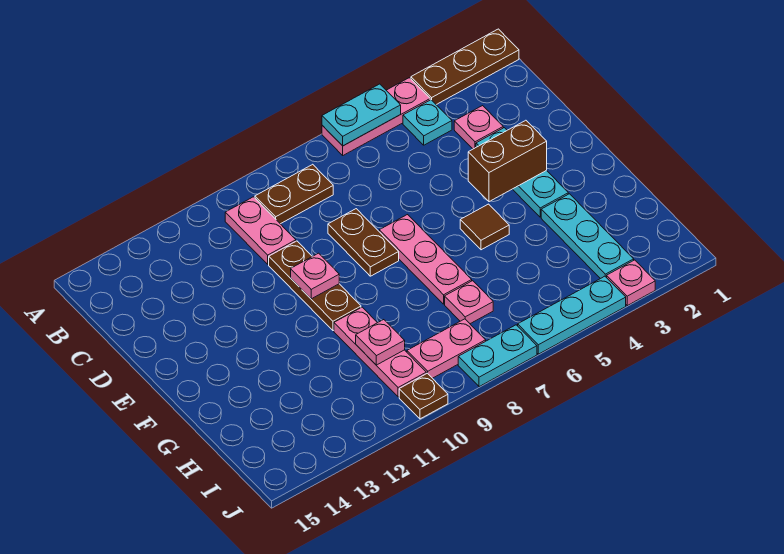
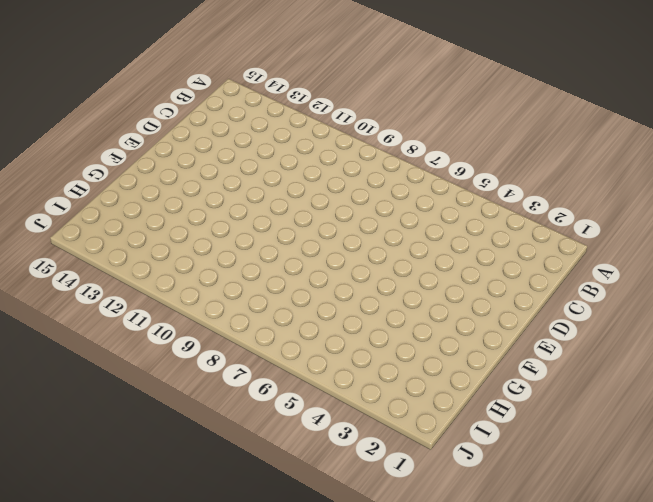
none -> brown plate A1:A3 level 1
none -> pink plate A4:A6 level 1
none -> cyan plate B4 level 1

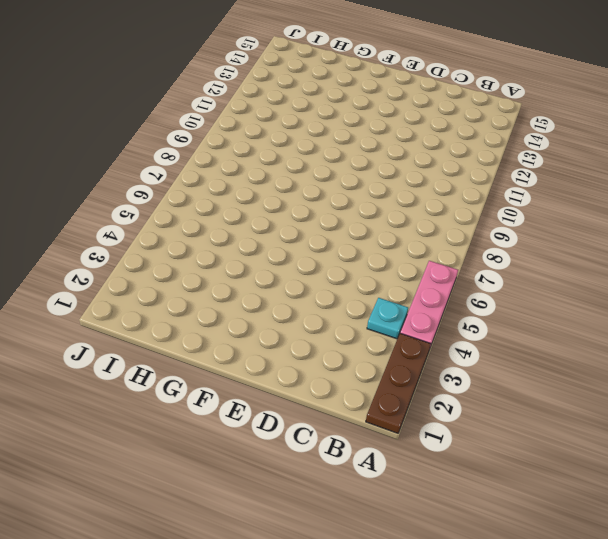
none -> brown plate B8:B9 level 1
none -> pink plate B10:C10 level 1
none -> pink plate C3 level 1

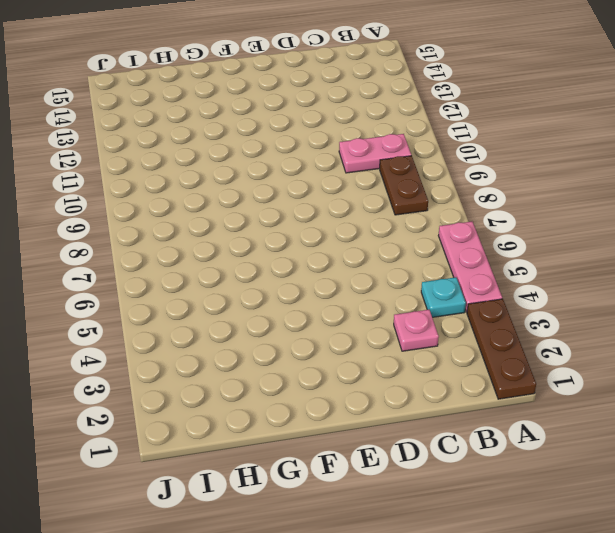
none -> cyan plate D3:F3 level 1
none -> brown plate D8:E8 level 1
none -> brown plate D10:F10 level 1

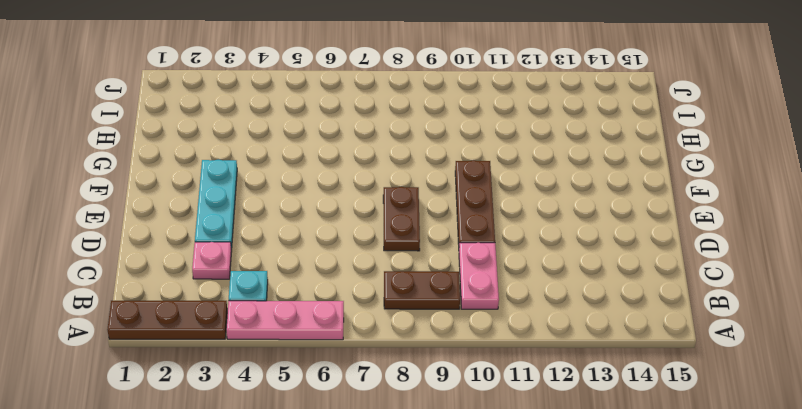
none -> pink plate E7:G7 level 1
none -> brown tile F5 level 1
none -> cyan plate G3:I3 level 1

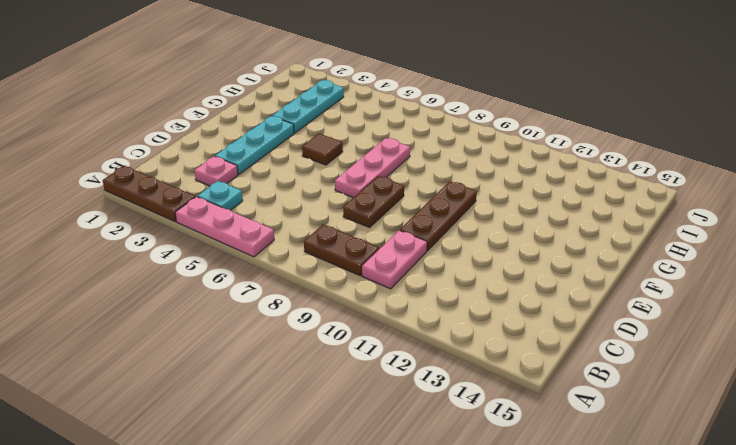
none -> pink plate G10:I10 level 1
none -> pink plate H7 level 1
none -> pink plate I8:I9 level 1

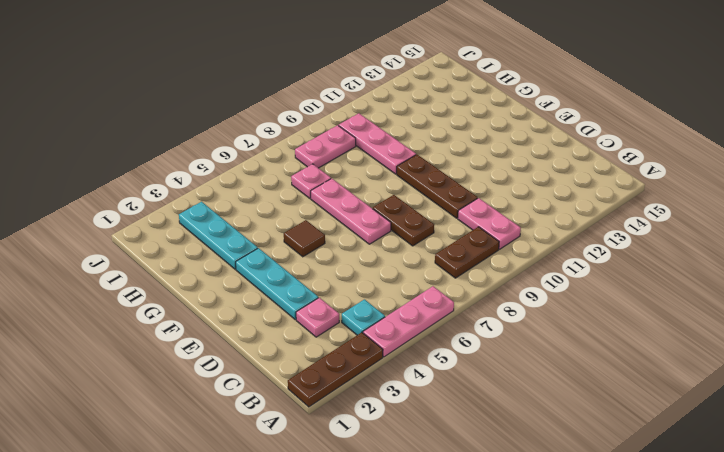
none -> pink plate J3 level 1
none -> cyan plate J4:J6 level 1
none -> cyan plate J7:J8 level 1

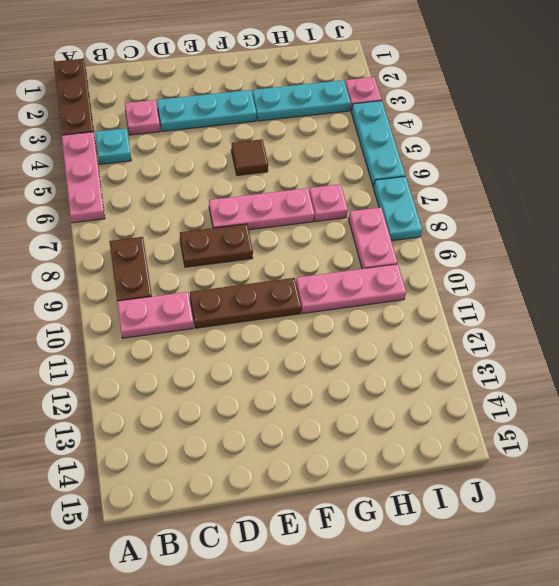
none -> brown plate J10 level 1
none -> cyan plate A5:A6 level 2
none -> brown brick E3:E4 level 2

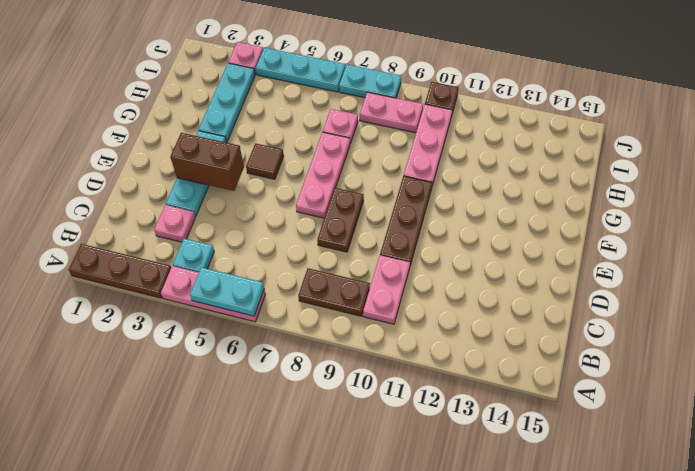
none -> pink plate E10 level 2
none -> pink plate H10 level 2

